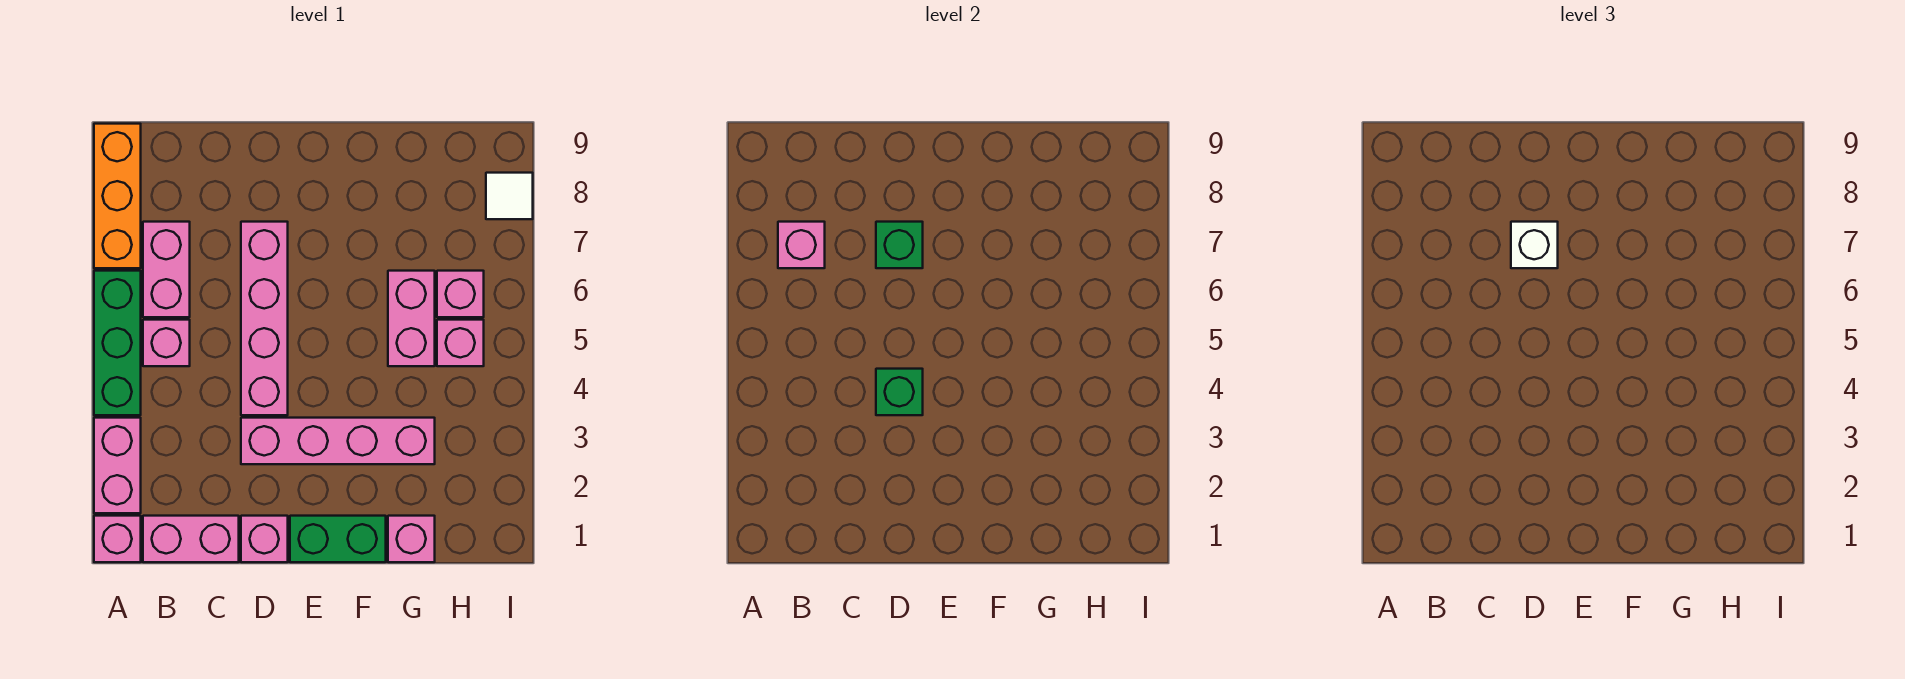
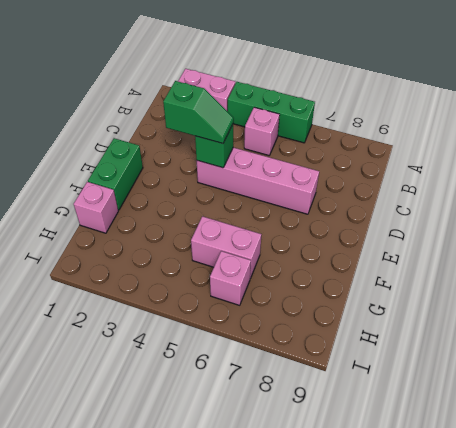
green slope D3:D4 level 3 top 3 -> none
none -> pink brick A1 level 1
none -> orange brick A7:A9 level 1
none -> pink brick B1:C1 level 1

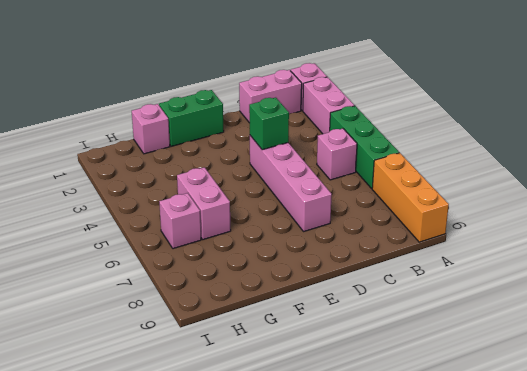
none -> pink brick B6:B7 level 1
none -> pink brick D1 level 1
none -> pink brick D3:G3 level 1

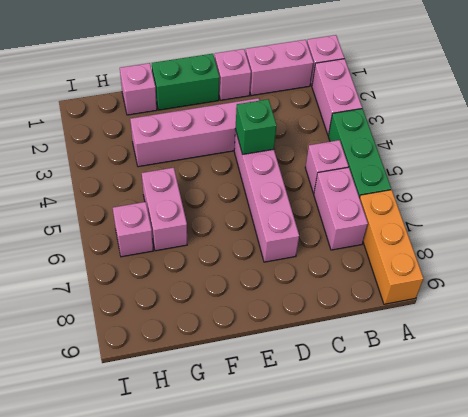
none -> pink brick H5 level 1
none -> white tile I8 level 1
none -> pink brick B7 level 2

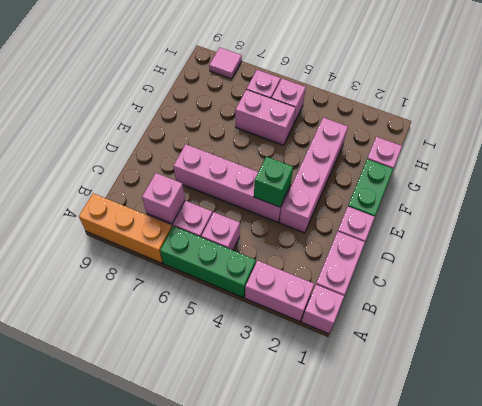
pink tile I8 level 1 -> white tile I8 level 1
none -> green brick D7 level 2
none -> white brick D7 level 3

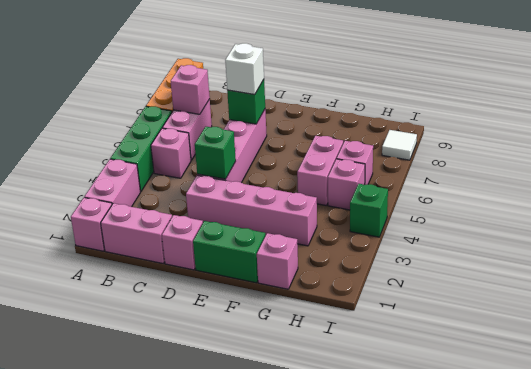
green brick I4 level 1 -> none

